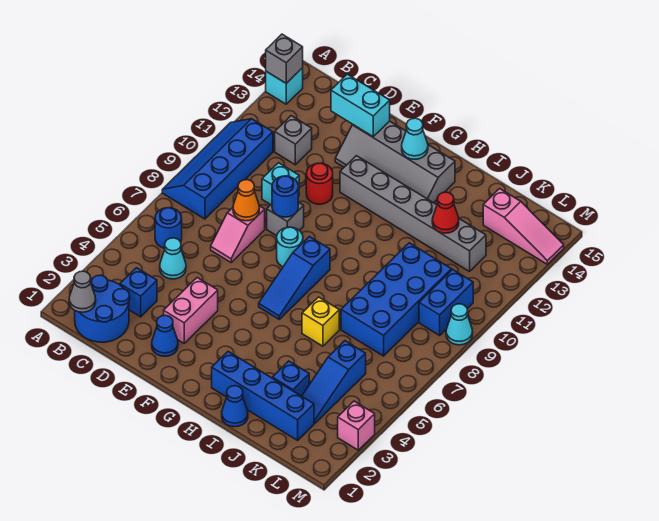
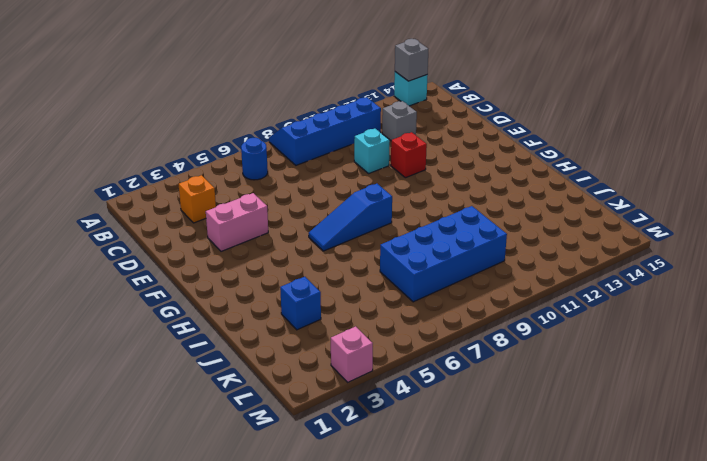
orange brick C3 level 1 -> blue brick C3 level 1
red brick E11 level 1 -> red round brick E11 level 1
none -> blue round brick B1:C2 level 1
none -> cyan cone C5 level 1
none -> pink slope D7:D8 level 1 top 8
none -> blue cone E2 level 1

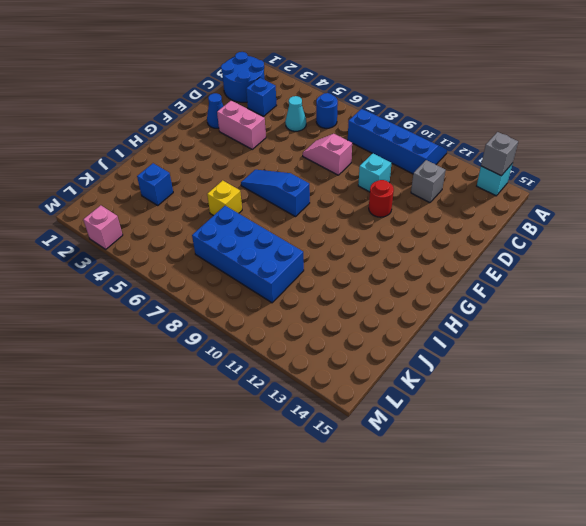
none -> grey brick E9 level 1
none -> grey slope E13:H14 level 1 top 14
none -> cyan round brick F8 level 1
none -> grey brick F12:K12 level 1

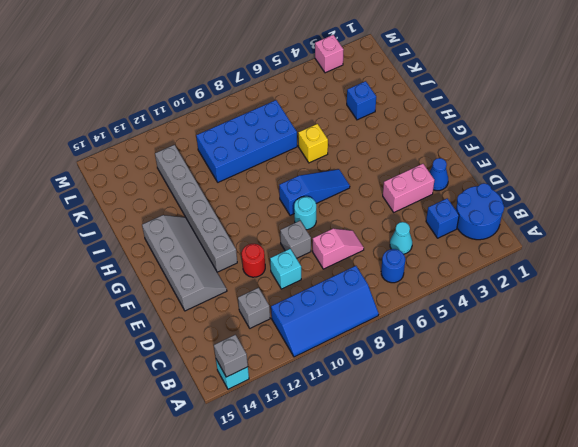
none -> blue brick H2:K2 level 1
none -> blue cone I1 level 1
none -> blue slope K3:K5 level 1 top 5
none -> pink slope K14:M14 level 1 top K

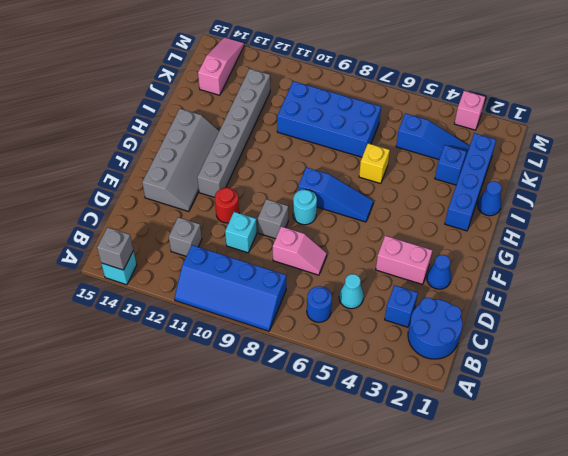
none -> blue brick L9:L10 level 1
none -> cyan cone M9 level 1
none -> grey cone B1 level 2
none -> orange cone D8 level 2

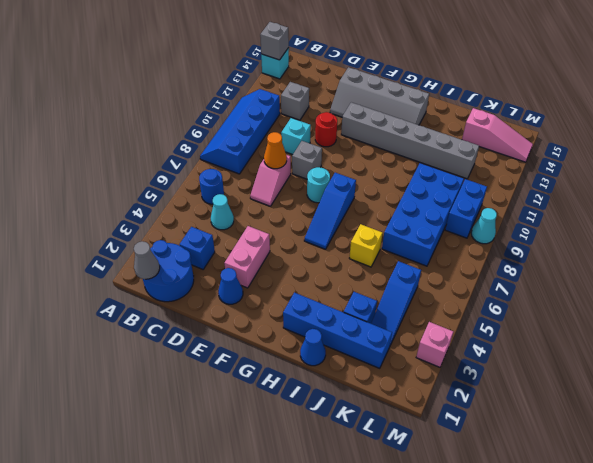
none -> cyan brick D14:E14 level 2
none -> blue round brick E9 level 2
none -> cyan cone G14 level 2
none -> red cone J12 level 2

